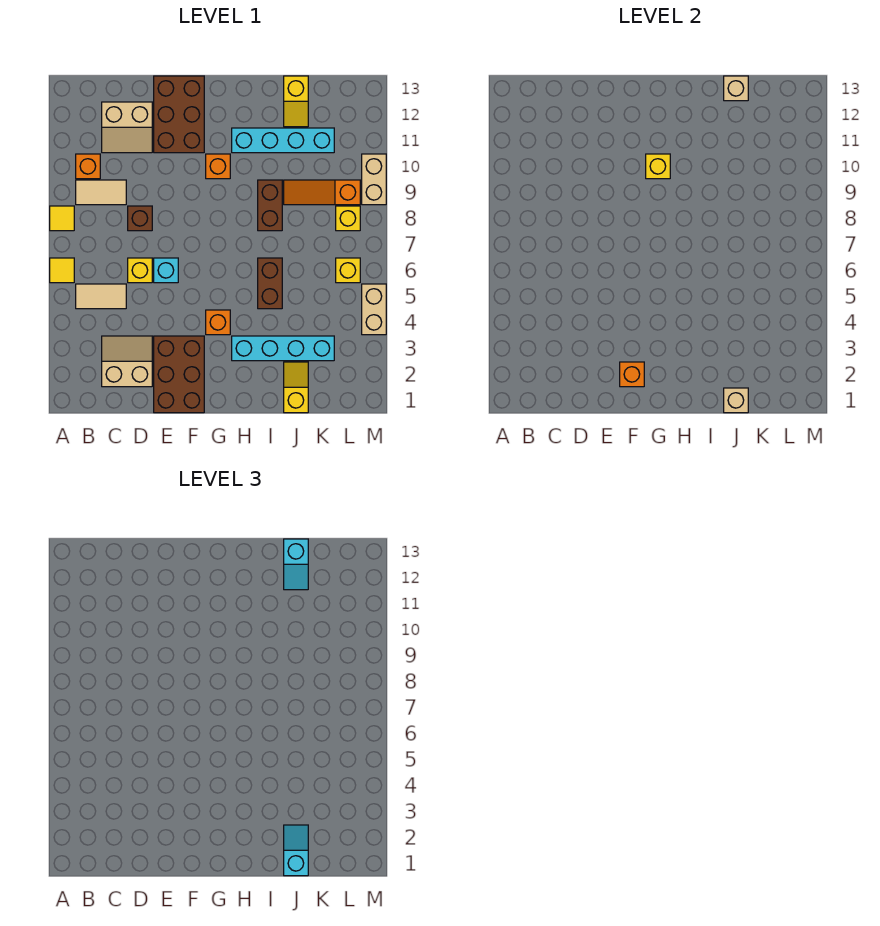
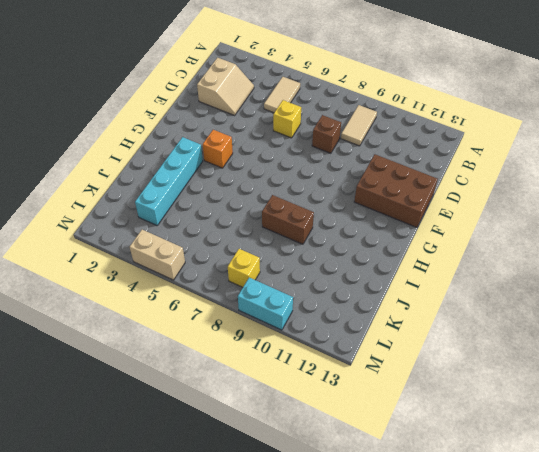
cyan brick M9:M10 level 1 -> tan brick M9:M10 level 1
none -> yellow tile A6 level 1
none -> yellow tile A8 level 1
none -> orange brick B10 level 1
none -> tan slope C11:D12 level 1 top 12

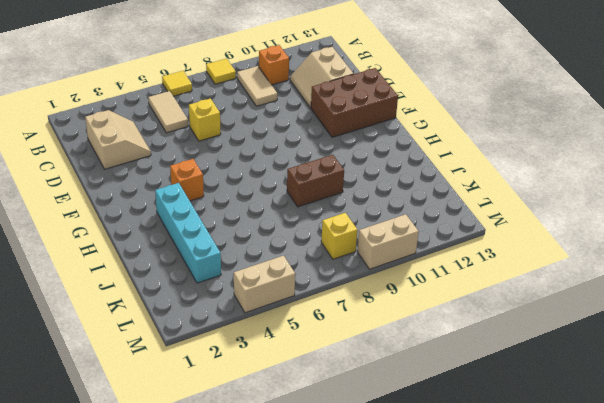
none -> brown brick D8 level 1
none -> brown brick E1:F3 level 1
none -> cyan brick E6 level 1
none -> orange brick G10 level 1

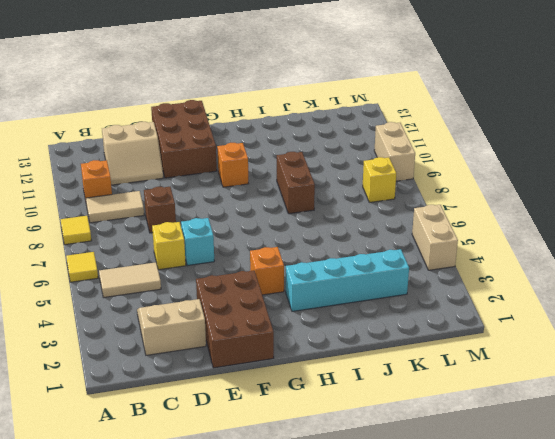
none -> cyan brick H11:K11 level 1
none -> brown brick I5:I6 level 1
none -> yellow slope J1:J2 level 1 top 1
none -> orange slope J9:L9 level 1 top L

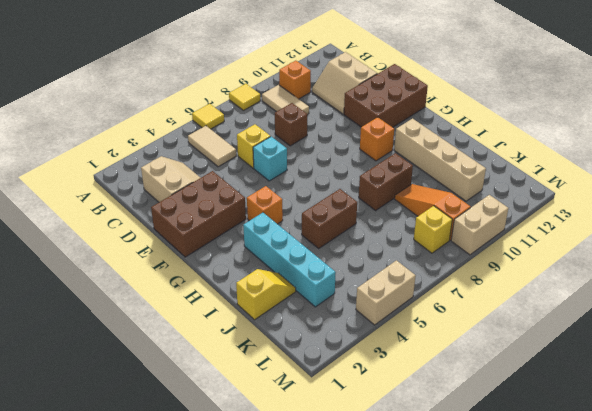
tan brick H11:K11 level 1 -> cyan brick H11:K11 level 1
none -> yellow slope J12:J13 level 1 top 13
none -> yellow brick L6 level 1
none -> orange brick F2 level 2
none -> yellow brick G10 level 2

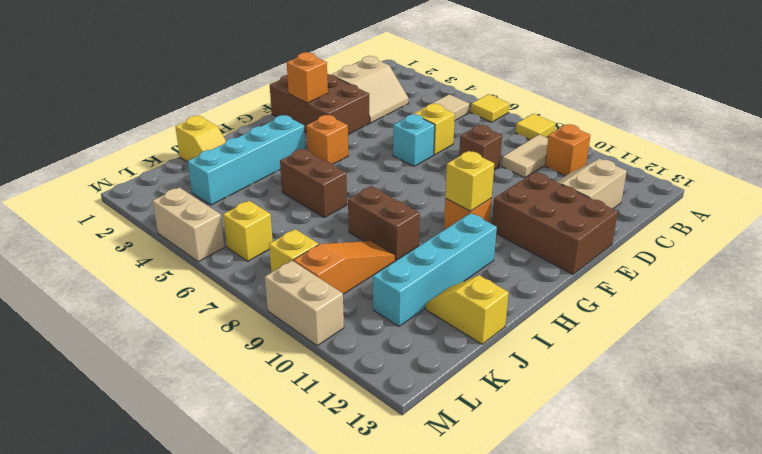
none -> tan brick J1 level 2
none -> tan brick J13 level 2
none -> cyan slope J1:J2 level 3 top 1
none -> cyan slope J12:J13 level 3 top 13

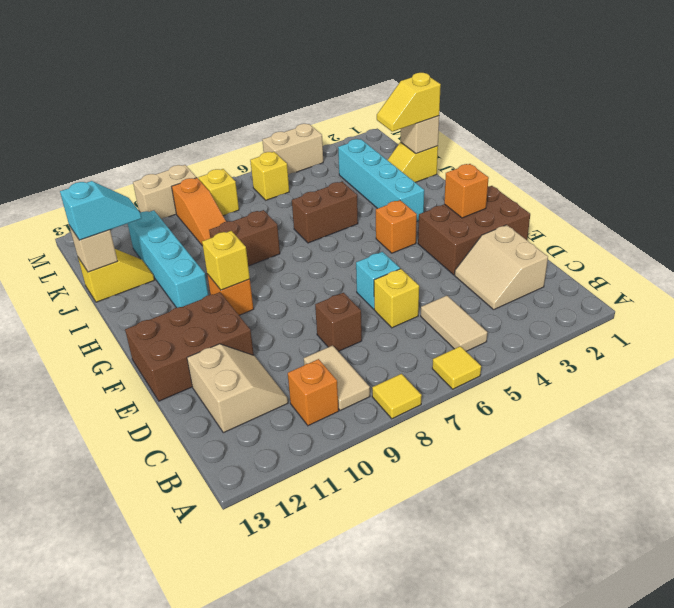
yellow slope J1:J2 level 3 top 1 -> cyan slope J1:J2 level 3 top 1

